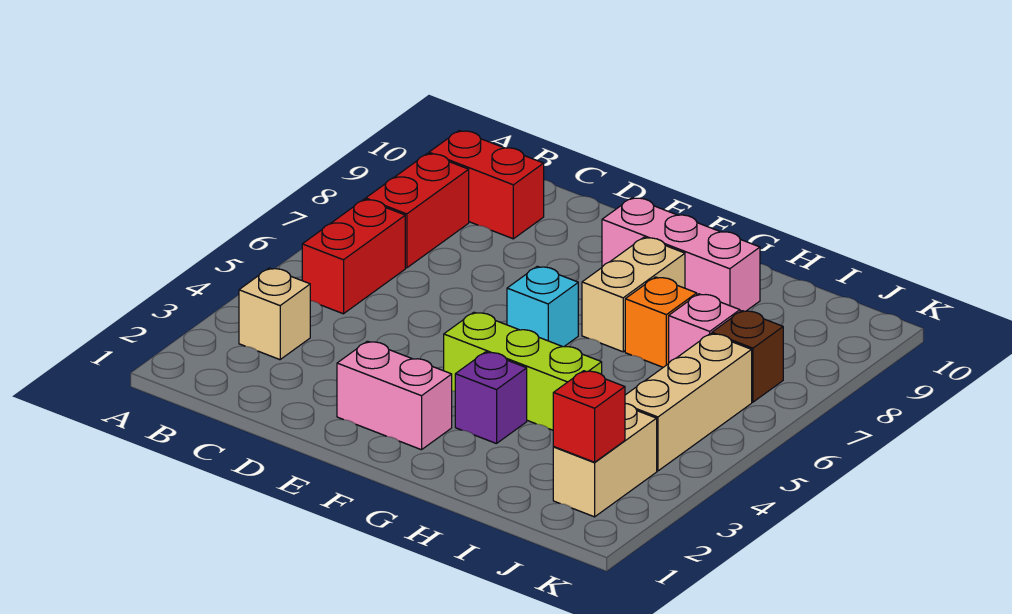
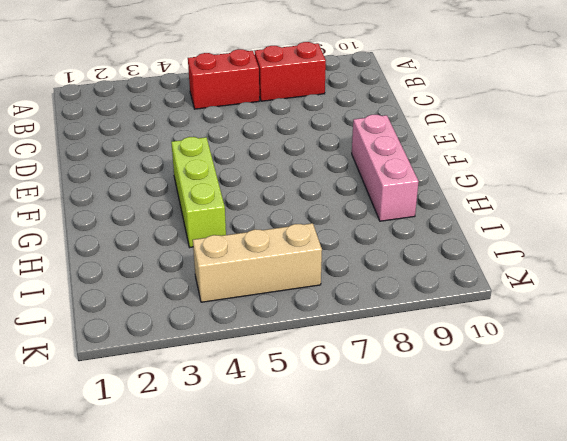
none -> tan brick B3 level 1
none -> red brick B9:C9 level 1
none -> pink brick E2:F2 level 1

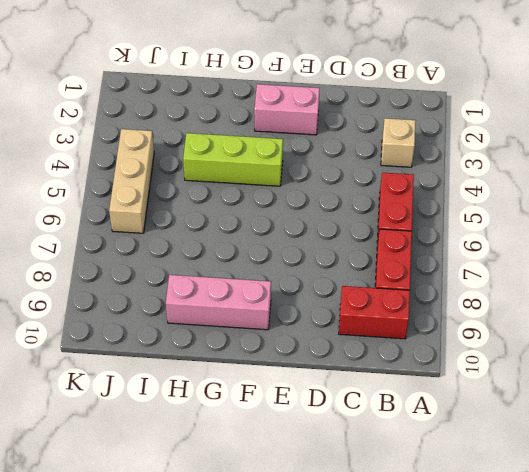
none -> cyan brick F6 level 1
none -> purple brick G3 level 1
none -> tan brick G7:G8 level 1

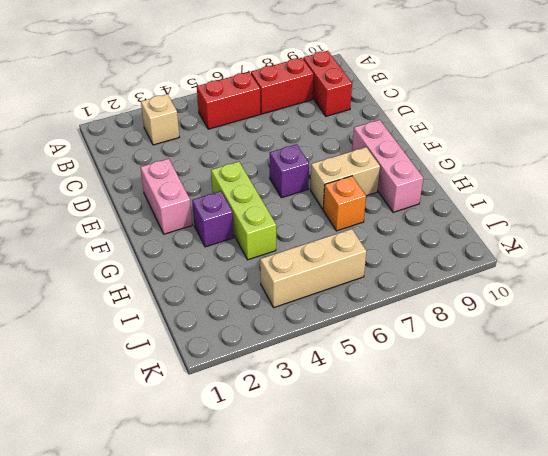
purple brick F6 level 1 -> cyan brick F6 level 1
none -> pink brick I7 level 1
none -> tan brick J2:J3 level 1
none -> brown brick J7 level 1

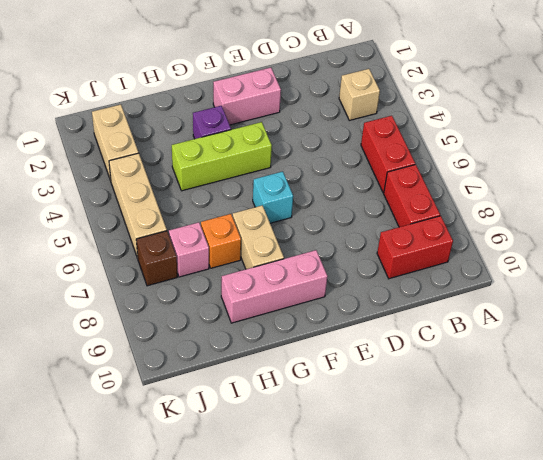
none -> red brick J2 level 2

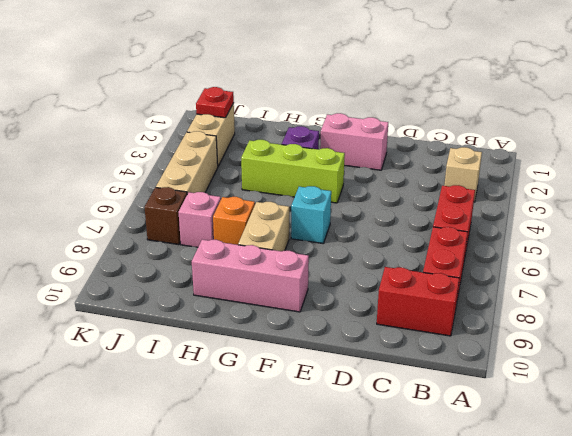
red plate J2 level 2 -> red brick J2 level 2

